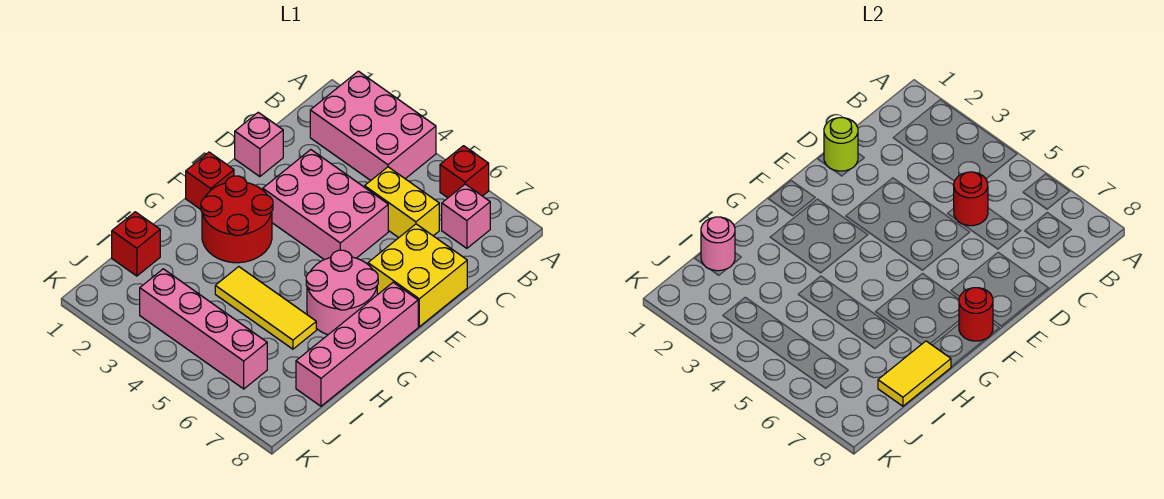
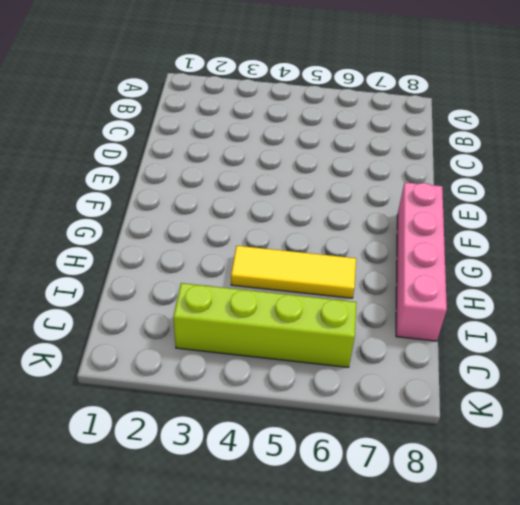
lime brick J3:J6 level 1 -> pink brick J3:J6 level 1
none -> pink brick A2:B4 level 1
none -> red brick A6 level 1
none -> pink brick B7 level 1

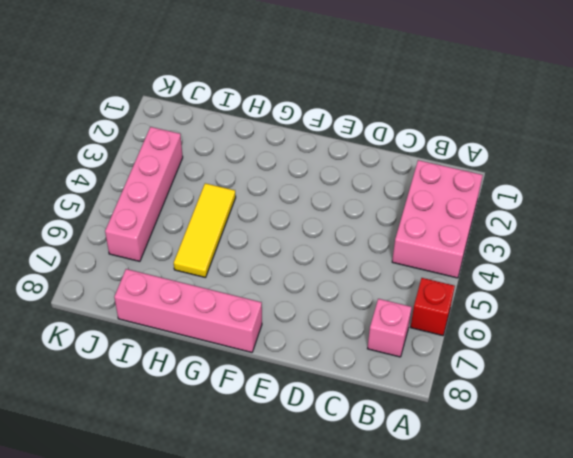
none -> yellow brick C5:C6 level 1
none -> pink brick D1 level 1
none -> pink brick D3:E5 level 1

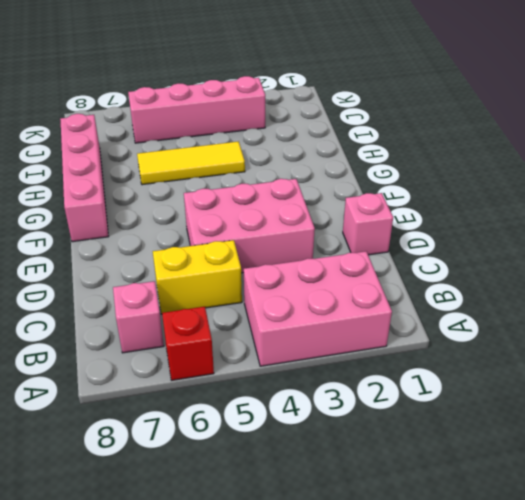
none -> yellow brick D7:E8 level 1
none -> red brick F1 level 1
none -> red round brick F2:G3 level 1

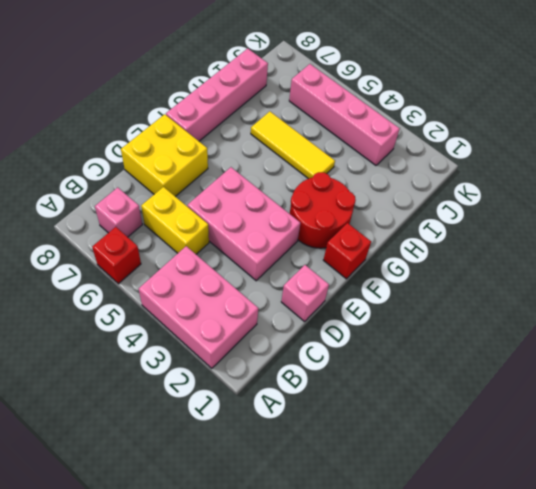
none -> pink round brick F6:G7 level 1
none -> red brick I1 level 1
none -> red round brick C5 level 2

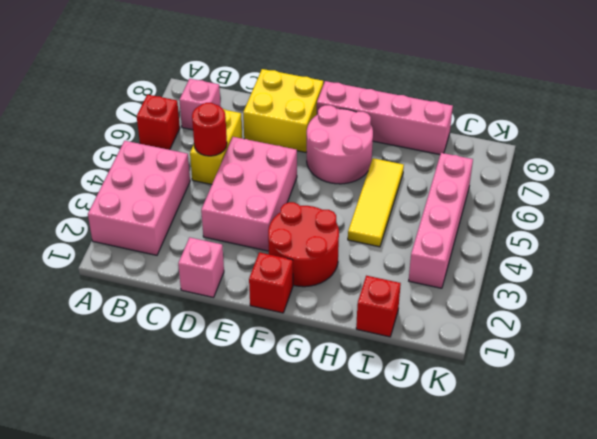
none -> lime round brick D1 level 2
none -> red round brick F8 level 2
none -> yellow tile H8:I8 level 2

